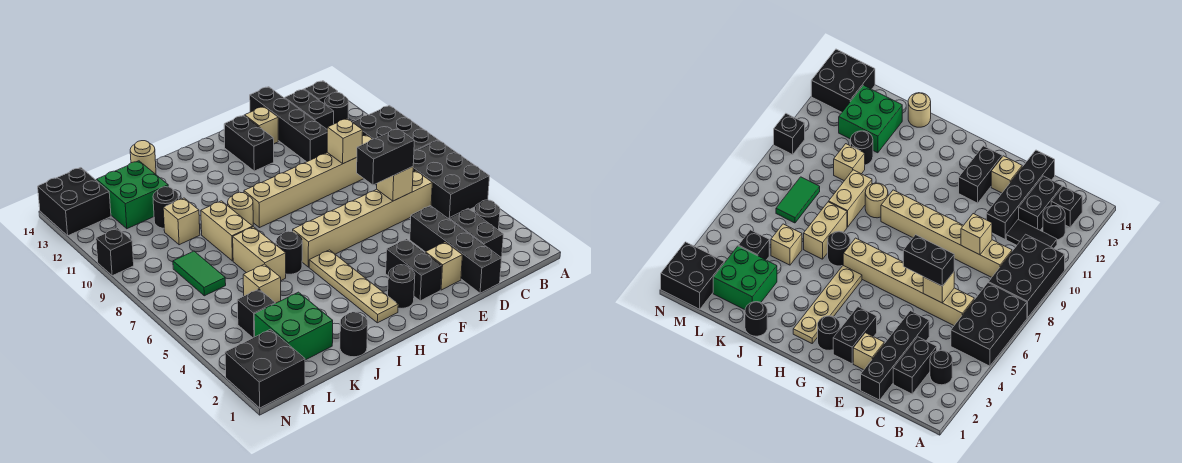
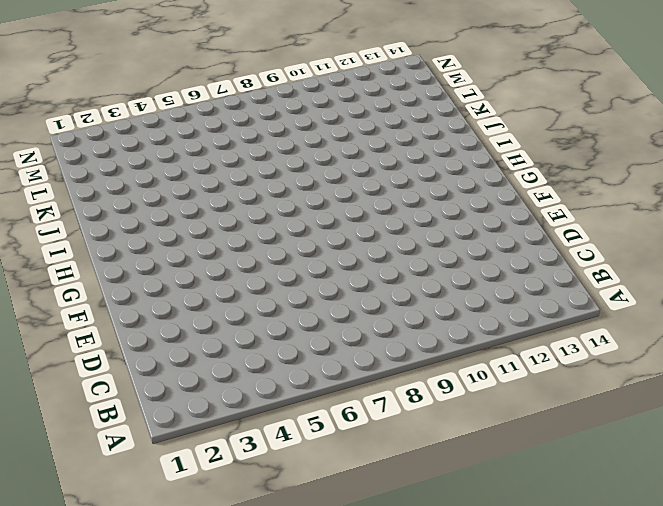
none -> black brick A5:B7 level 1
none -> black brick A8:B10 level 1
none -> black round brick B3 level 1
none -> black tile B11:C11 level 1

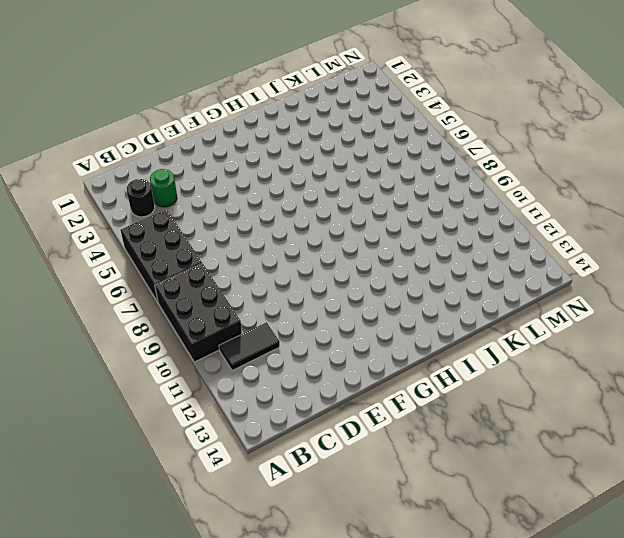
green round brick C3 level 1 -> black brick C2:C3 level 1
none -> black round brick B12 level 1
none -> black brick B13 level 1
none -> tan brick C6:H6 level 1
none -> tan brick C9:H9 level 1

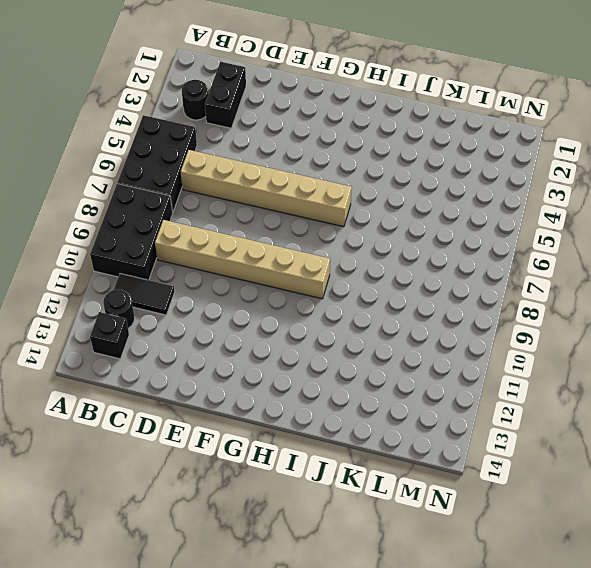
none -> black brick C12:C13 level 1
none -> black brick D1:D4 level 1
none -> black brick D11:D14 level 1
none -> tan brick E2 level 1

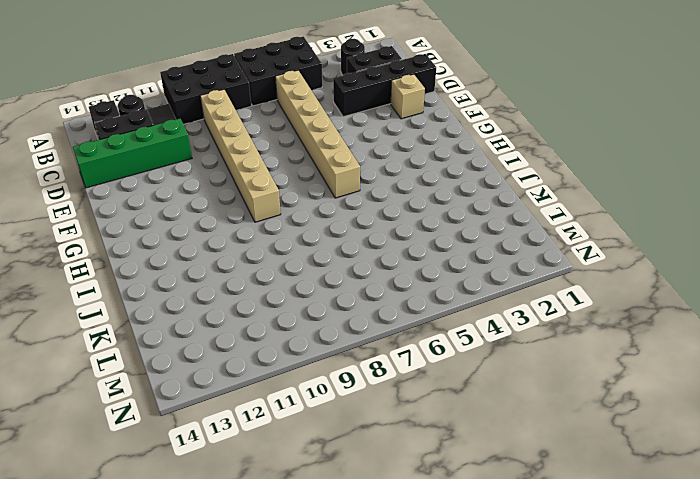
green brick D11:D14 level 1 -> black brick D11:D14 level 1
none -> tan brick E13 level 1
none -> black brick F2:F3 level 1
none -> black brick F12:F13 level 1
none -> black round brick G2 level 1

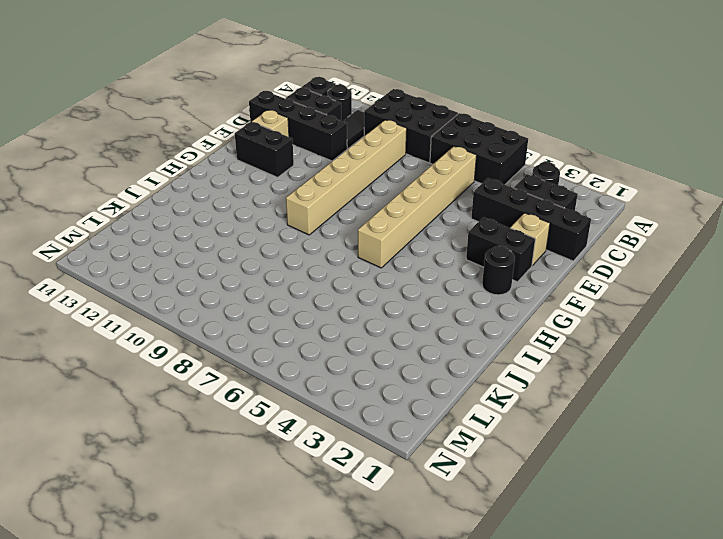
none -> tan plate H2:H5 level 1
none -> black round brick I6 level 1
none -> tan round brick I9 level 1
none -> black round brick J1 level 1

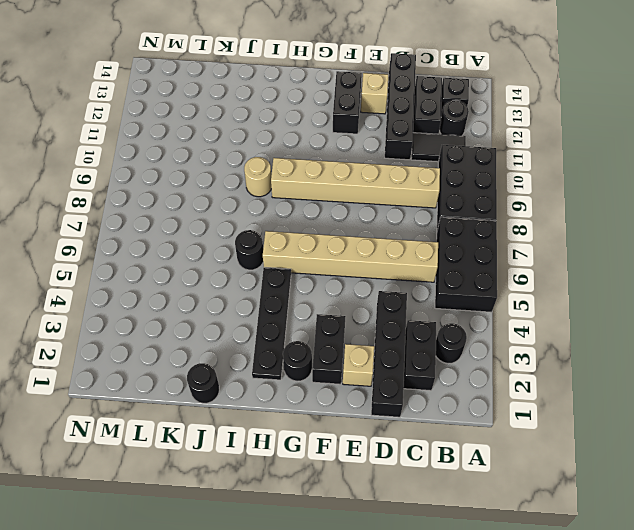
black plate H2:H5 level 1 -> tan plate H2:H5 level 1
none -> tan brick J6:J7 level 1
none -> tan brick J8:J9 level 1
none -> tan round brick J14 level 1
none -> green brick K2:L3 level 1

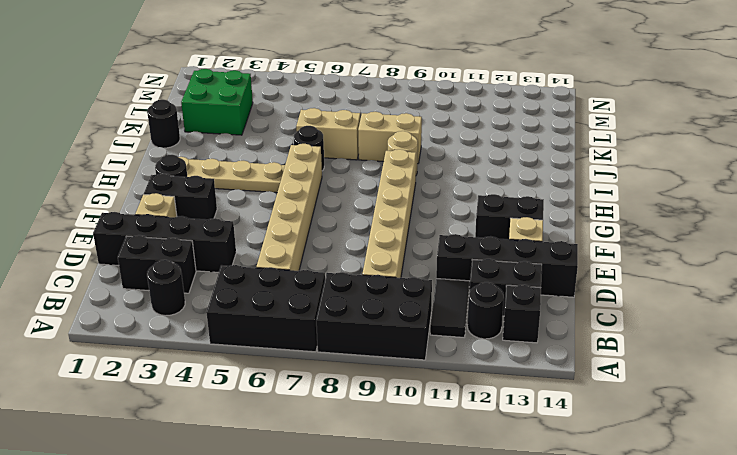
none -> tan round brick J14 level 1
none -> tan brick K5 level 1
none -> tan brick K10 level 1
none -> black round brick K11 level 1

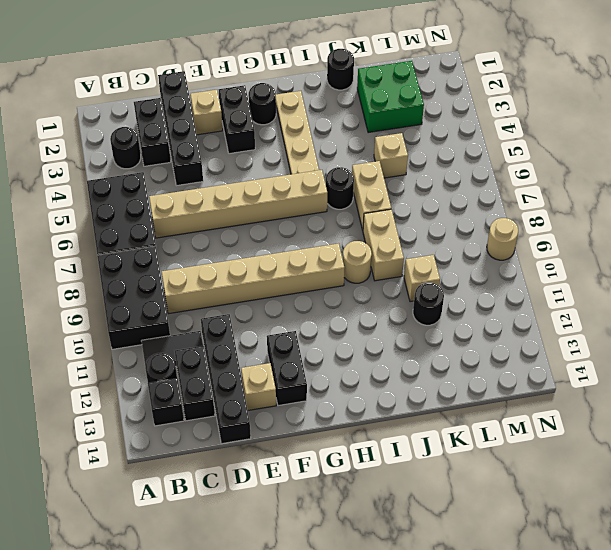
tan round brick N9 level 1 -> tan round brick J14 level 1
none -> green brick K12:L13 level 1
none -> black brick L4 level 1
none -> green tile L7:L8 level 1
none -> black brick M1:N2 level 1

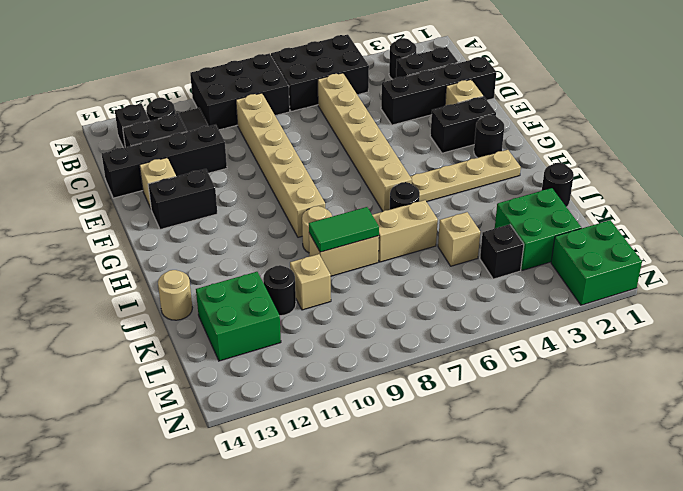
green tile J8:J9 level 2 -> green tile L7:L8 level 1
green brick M1:N2 level 1 -> black brick M1:N2 level 1
none -> black brick M13:N14 level 1
none -> black brick N10 level 1
none -> tan brick D6 level 2
none -> tan brick D9 level 2

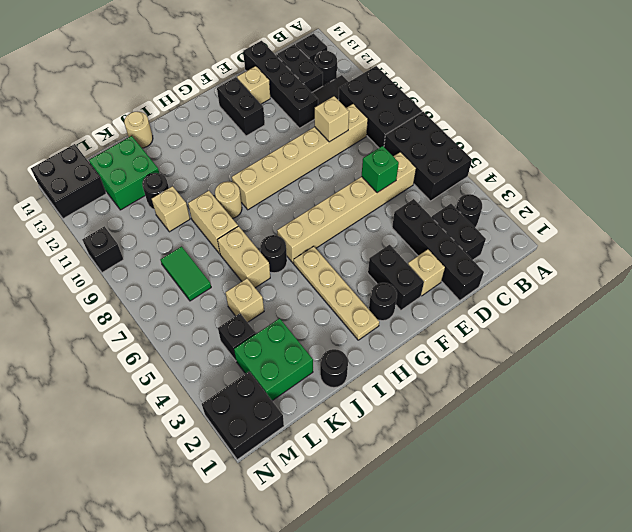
green brick D6 level 2 -> tan brick D6 level 2
none -> black brick D6:E6 level 3

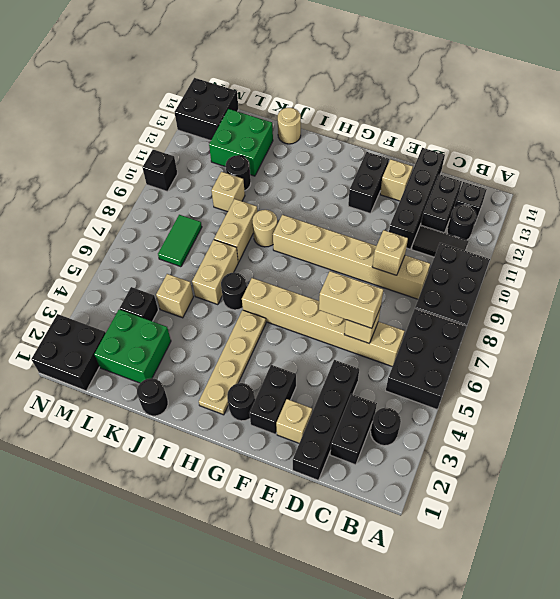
tan brick D6:E6 level 3 -> black brick D6:E6 level 3

